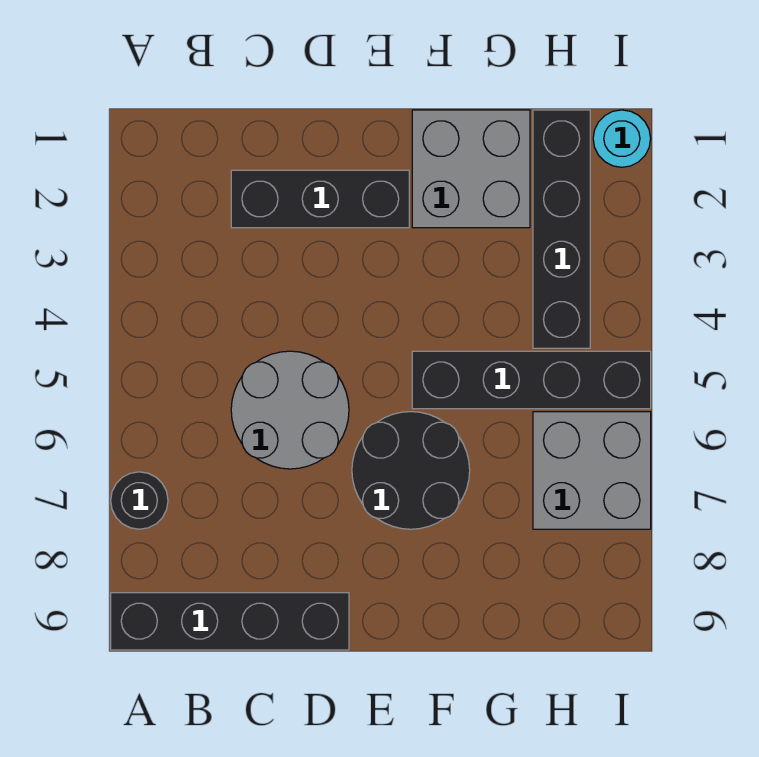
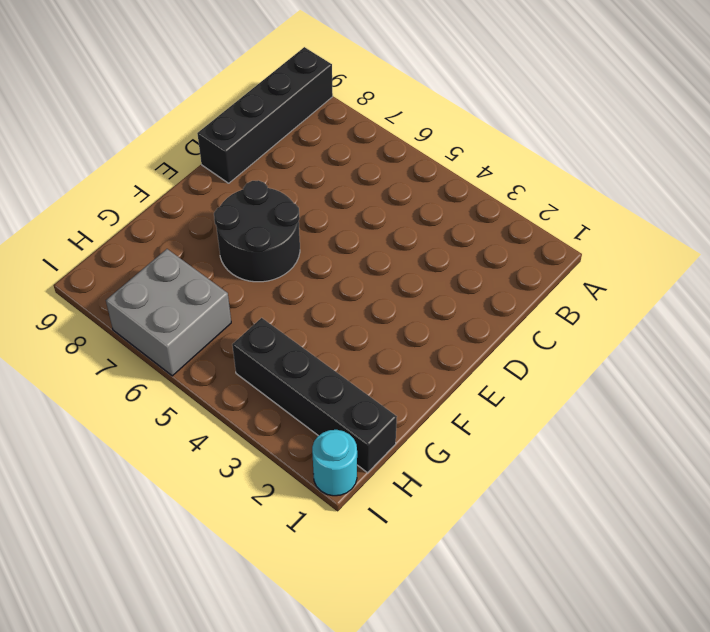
none -> black round brick A7 level 1
none -> black brick C2:E2 level 1

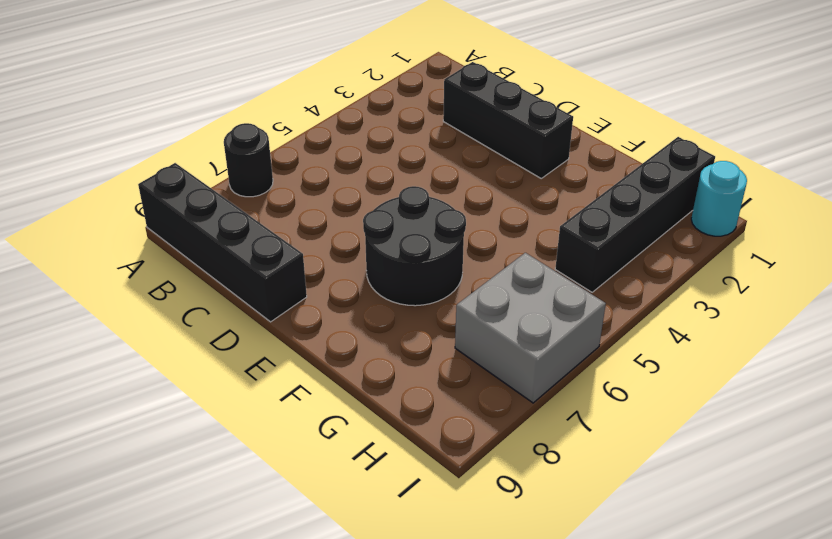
none -> grey round brick C5:D6 level 1
none -> grey brick F1:G2 level 1

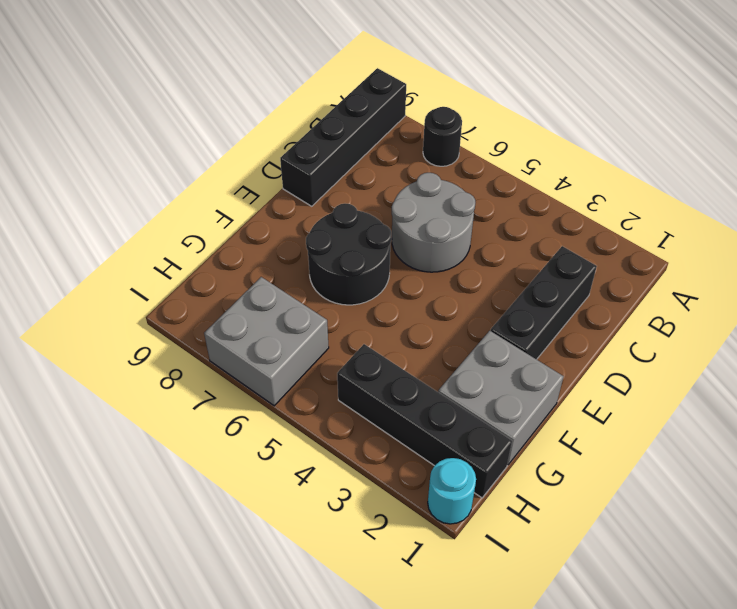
none -> black brick F5:I5 level 1

